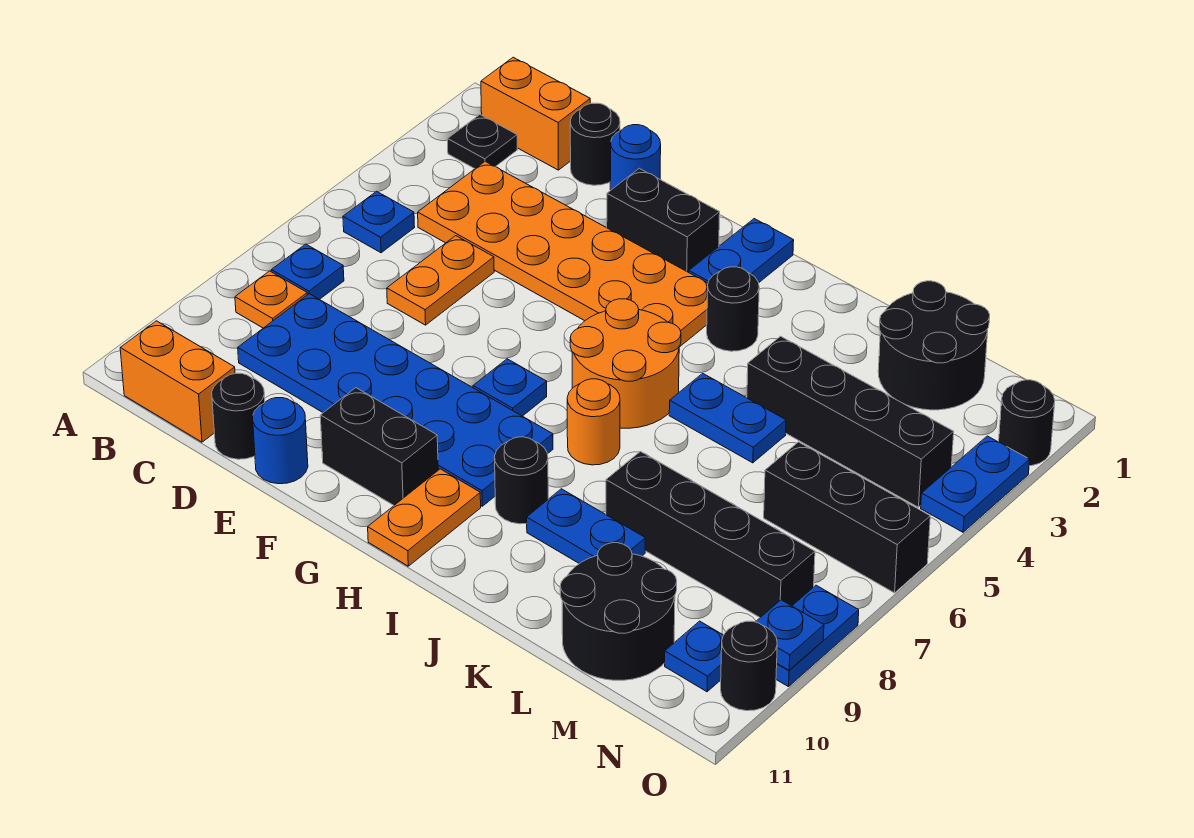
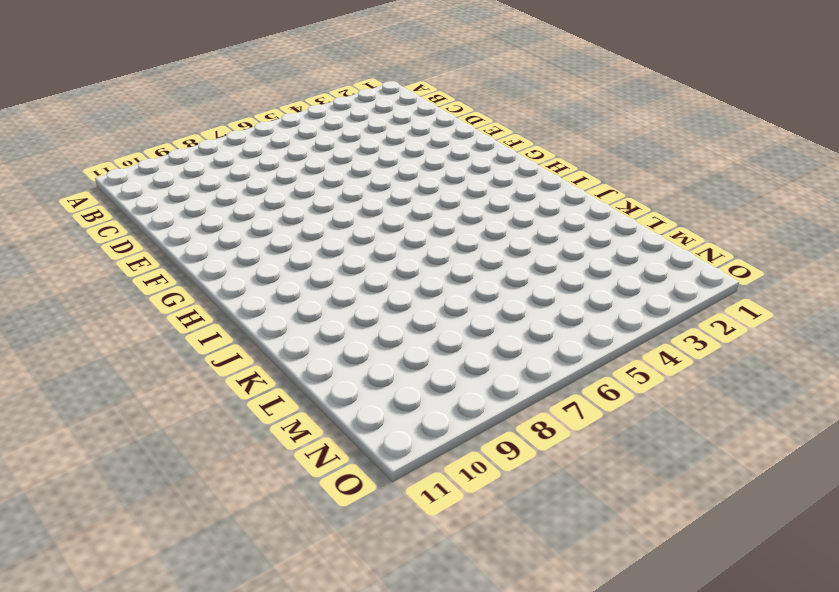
none -> orange brick B1:C1 level 1
none -> black plate B2 level 1
none -> blue plate B5 level 1
none -> blue plate B7 level 1

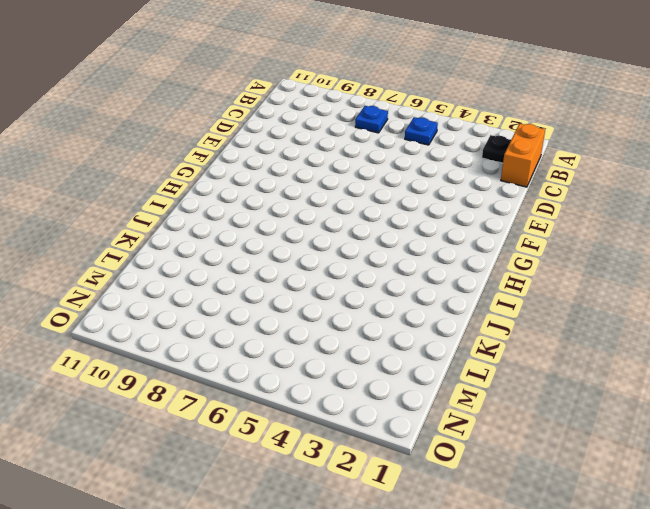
none -> orange plate B8 level 1
none -> orange brick B11:C11 level 1
none -> orange plate C3:H4 level 1
none -> blue plate C8:H9 level 1

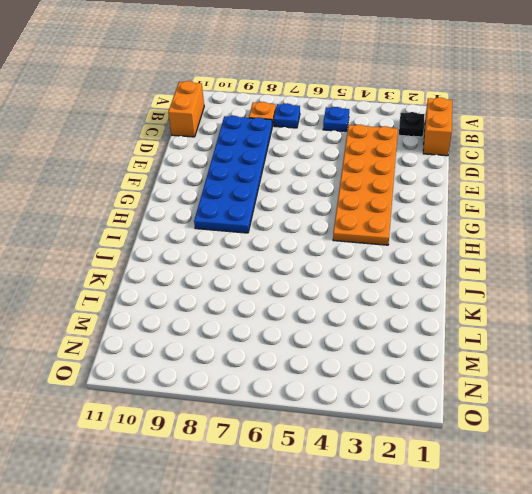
none -> black round brick D1 level 1
none -> orange plate D5:D6 level 1
none -> black round brick D11 level 1
none -> blue round brick E1 level 1

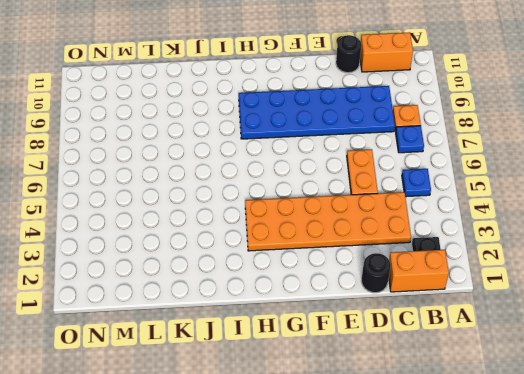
none -> blue round brick E1 level 1
none -> blue round brick E11 level 1
none -> black brick F2:G2 level 1
none -> black brick F10:G10 level 1

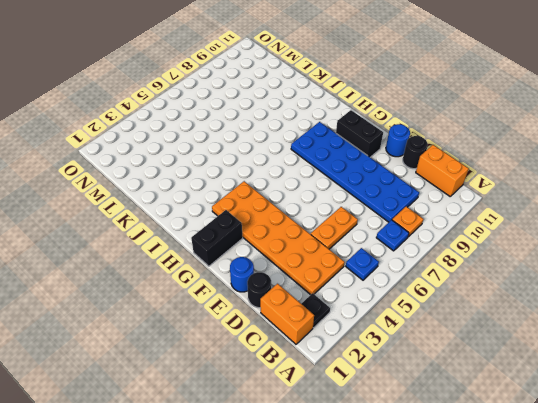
black brick G1:G2 level 1 -> black brick F2:G2 level 1
none -> blue plate G7 level 1
none -> blue plate H1:H2 level 1
none -> orange round brick H5:I6 level 1
none -> orange plate H10:H11 level 1

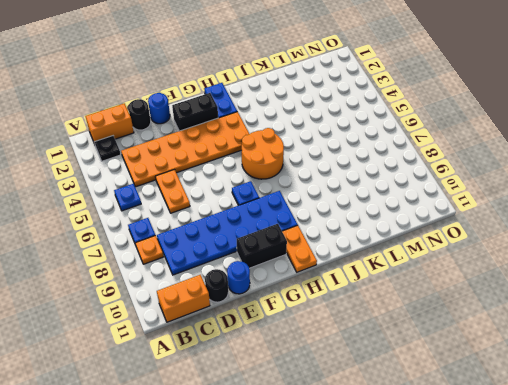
none -> black round brick I3 level 1
none -> orange round brick I7 level 1
none -> black round brick I9 level 1
none -> blue plate J5:K5 level 1

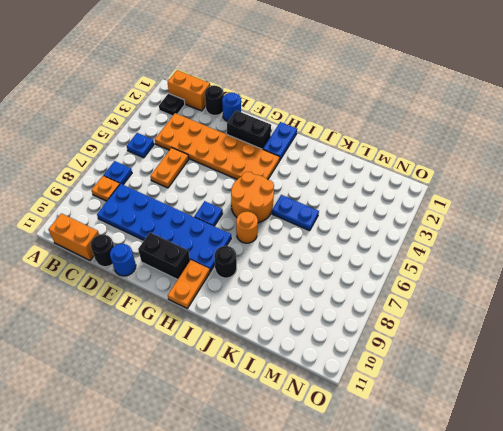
none -> black round brick I3 level 1
none -> blue plate J9:K9 level 1
none -> black brick K4:N4 level 1
none -> black brick K8:N8 level 1

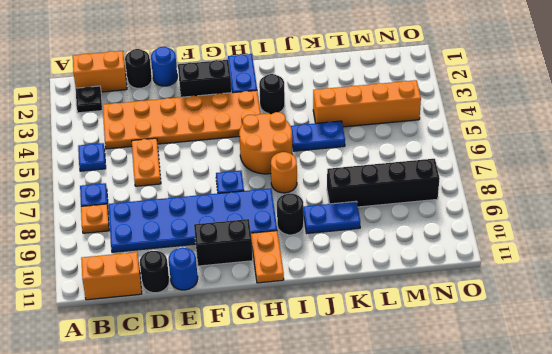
orange brick K4:N4 level 1 -> black brick K4:N4 level 1
none -> black round brick L1:M2 level 1
none -> black round brick L10:M11 level 1
none -> black brick M6:O6 level 1
none -> blue plate N10 level 1

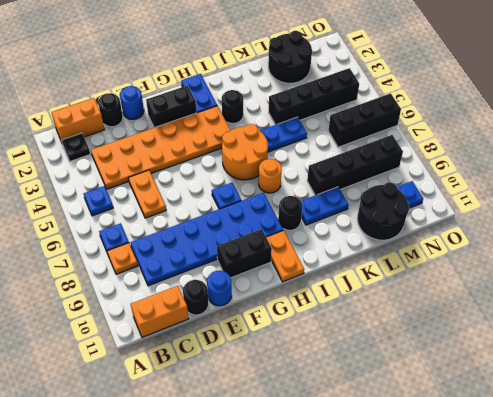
none -> black round brick O2 level 1
none -> blue plate O3:O4 level 1
none -> blue plate O8:O9 level 1
none -> black round brick O10 level 1

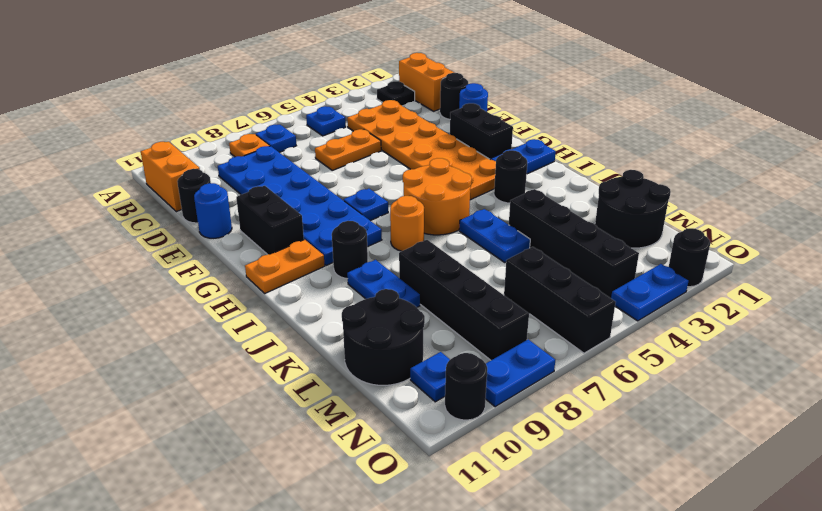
none -> blue plate O9 level 2

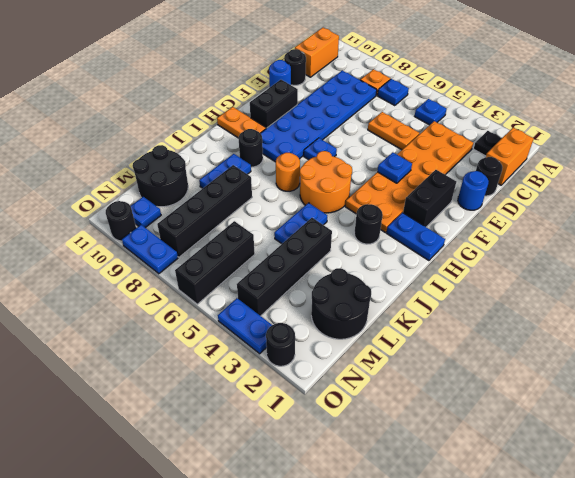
blue plate F4 level 2 -> blue plate O9 level 2

